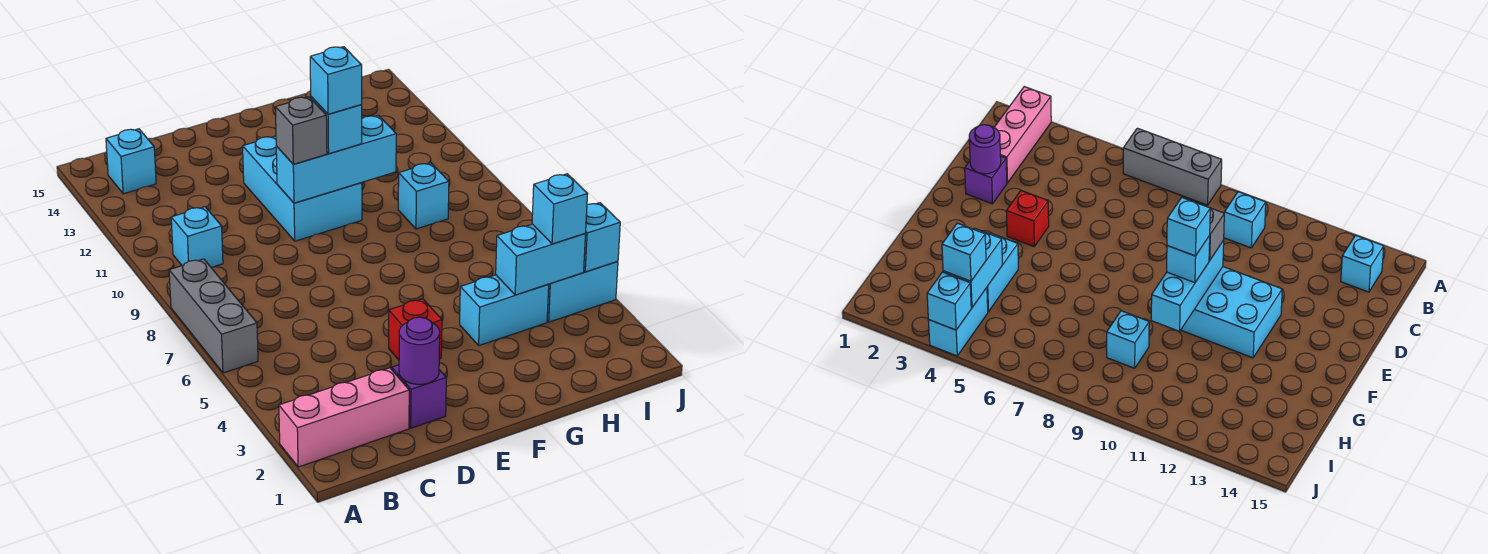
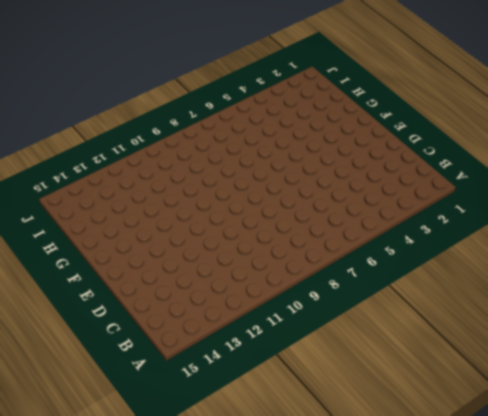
none -> pink brick A2:C2 level 1
none -> grey brick A6:A8 level 1
none -> cyan brick B10 level 1

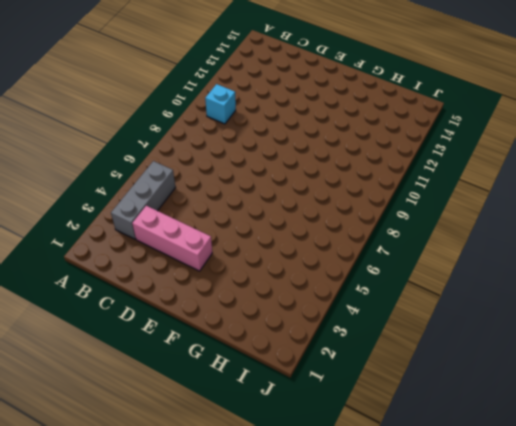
grey brick B3:B5 level 1 -> grey brick A6:A8 level 1
pink brick C3:E3 level 1 -> pink brick A2:C2 level 1
none -> cyan brick B14 level 1
none -> purple brick D2 level 1
none -> red brick E4 level 1

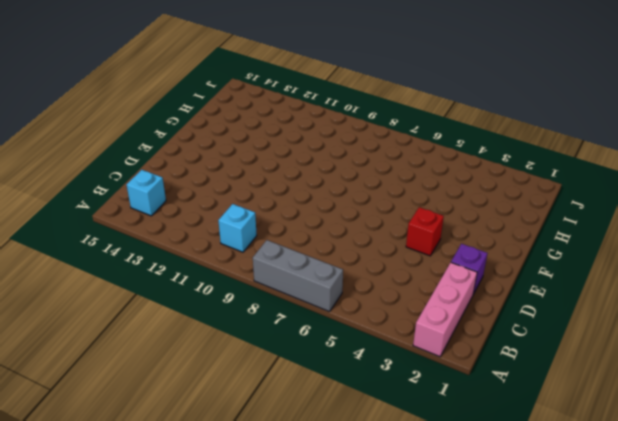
none -> cyan brick E10:F12 level 1
none -> cyan brick G4:H4 level 1
none -> cyan brick H9 level 1

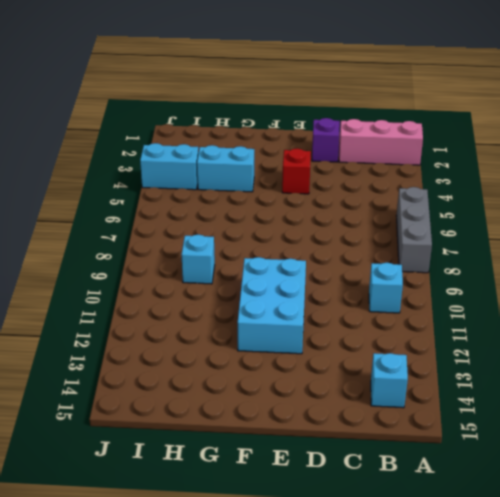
none -> purple round brick D2 level 2
none -> cyan brick E10:G10 level 2
none -> cyan brick H4:I4 level 2

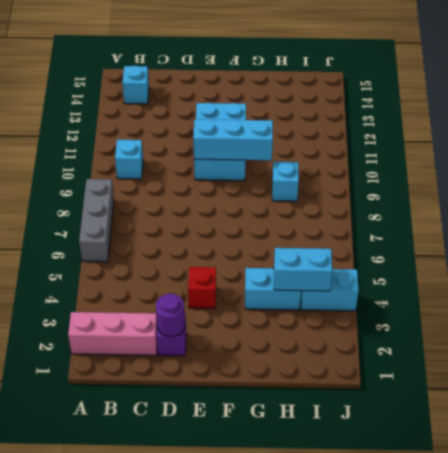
none -> cyan brick J4 level 2
none -> grey brick E10 level 3
none -> cyan brick F10 level 3

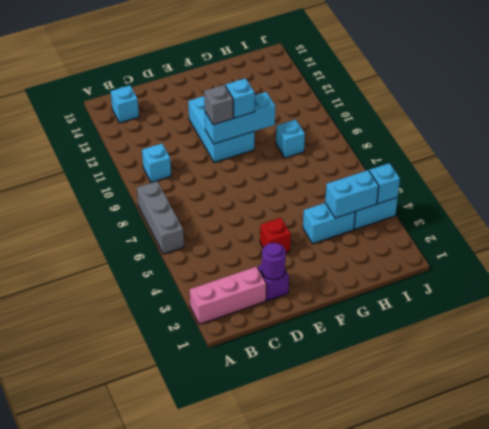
none -> cyan brick I4 level 3
none -> cyan brick F10 level 4

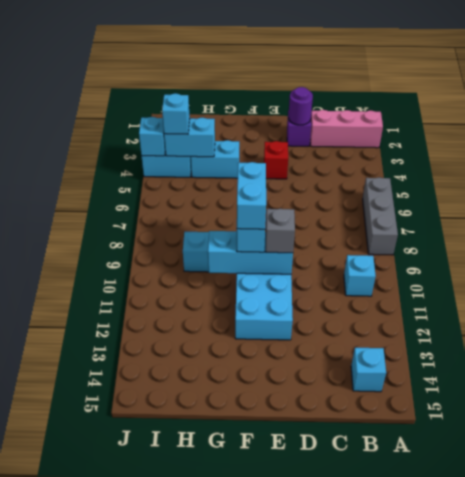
cyan brick F9:F10 level 4 -> cyan brick F10 level 4

